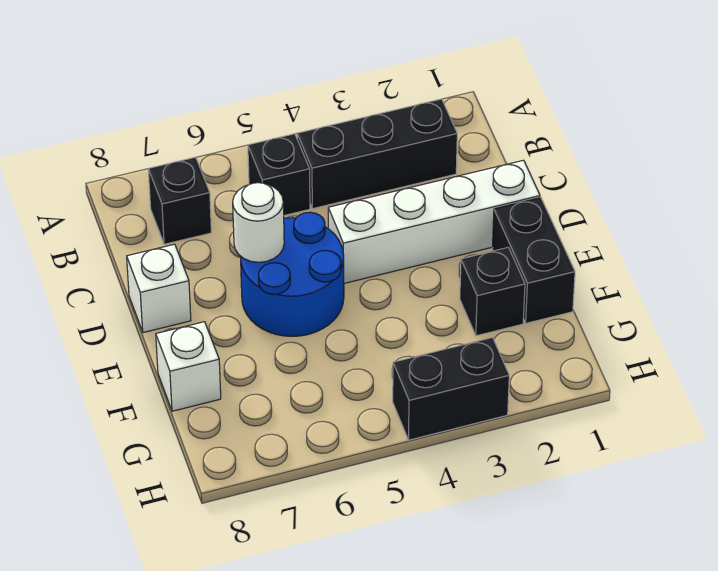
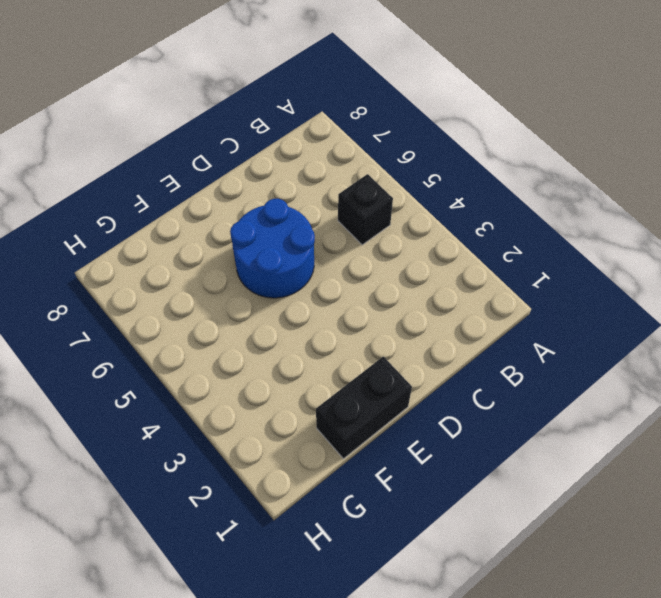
none -> black brick B2:B4 level 1
none -> black brick B7 level 1

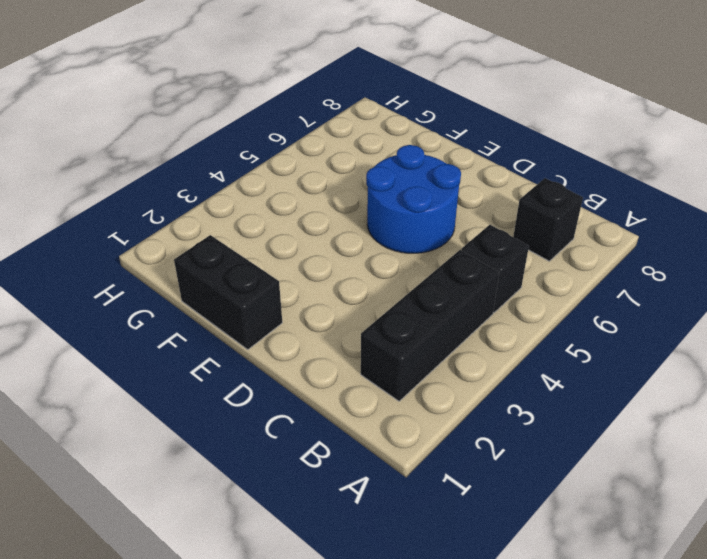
none -> white brick D1:D4 level 1
none -> white brick D8 level 1

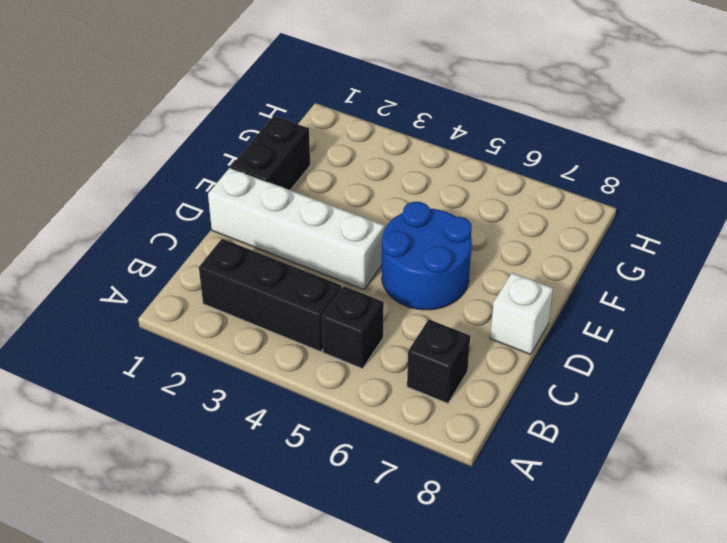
none -> black brick F2 level 1
none -> white brick F8 level 1

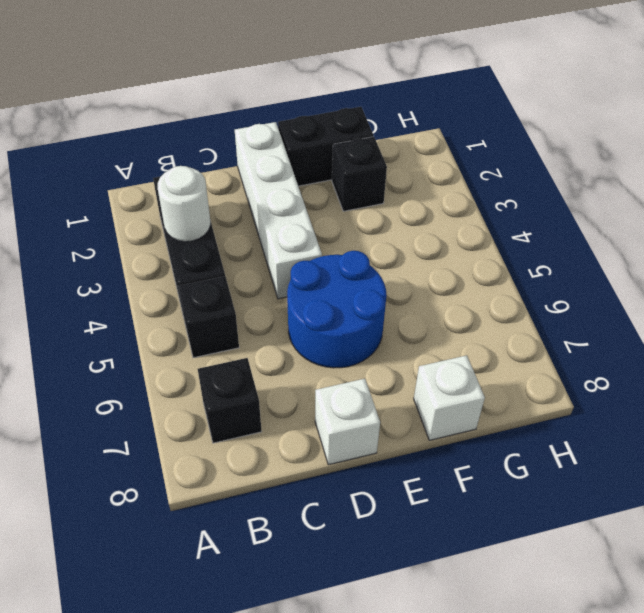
white round brick B3 level 2 -> white round brick D6 level 2
none -> black brick H3:H4 level 1

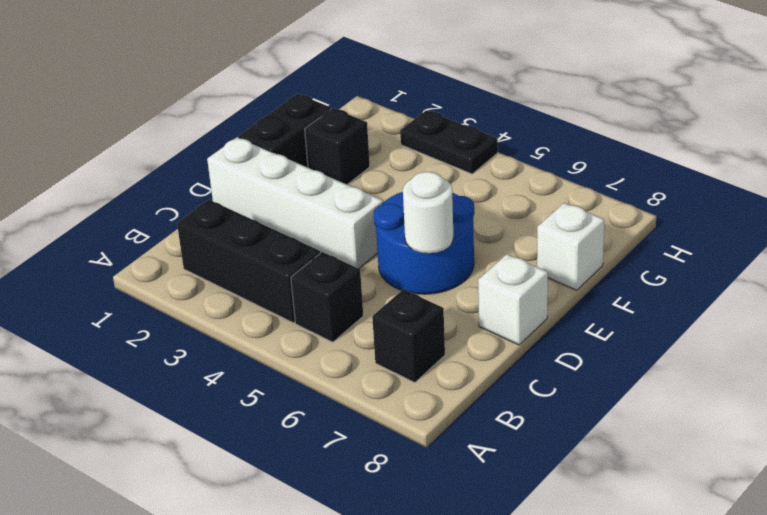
black plate H3:H4 level 1 -> black brick H3:H4 level 1

